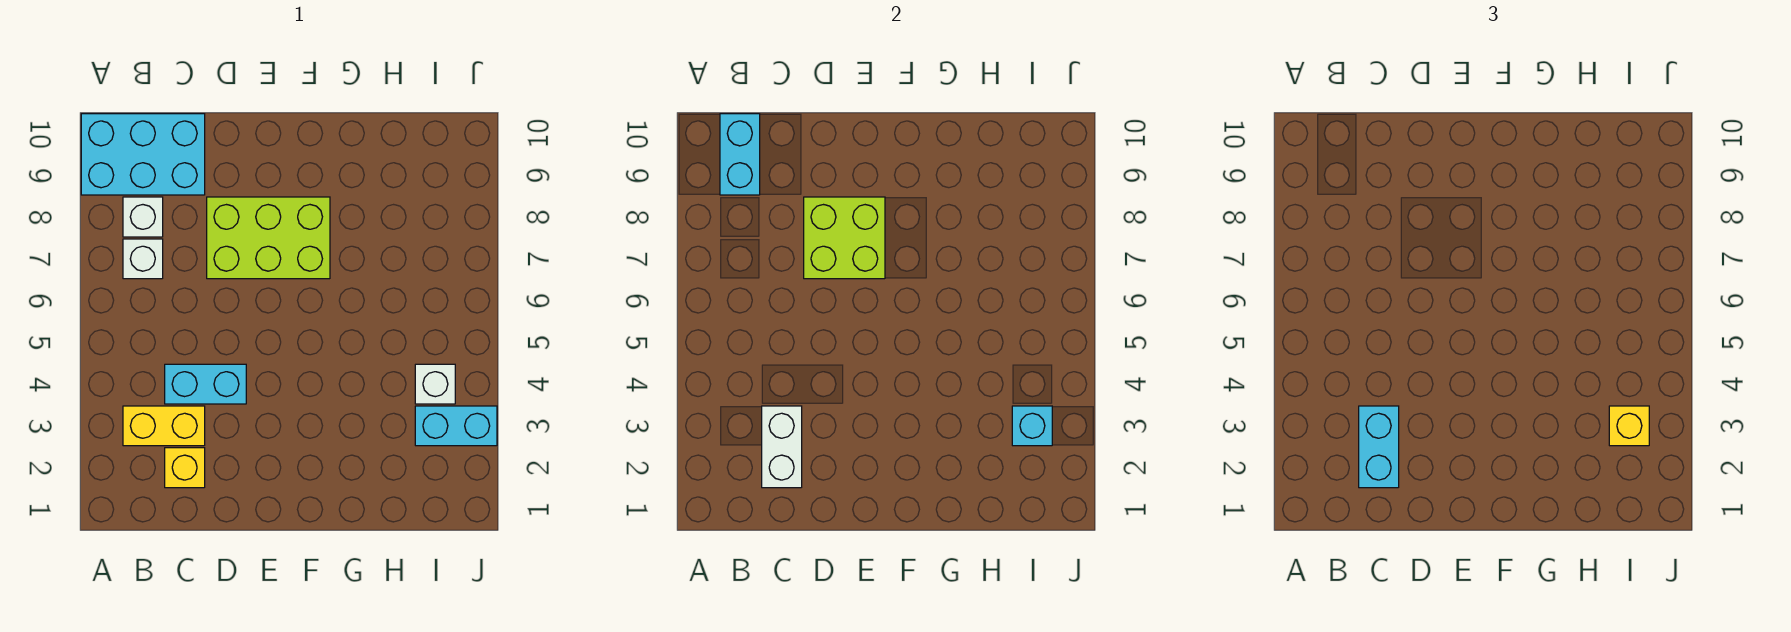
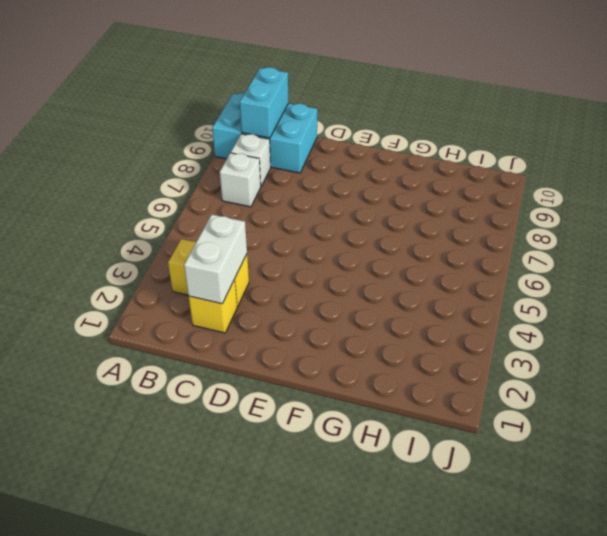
none -> cyan brick C4:D4 level 1
none -> lime brick D7:F8 level 1
none -> cyan brick I3:J3 level 1

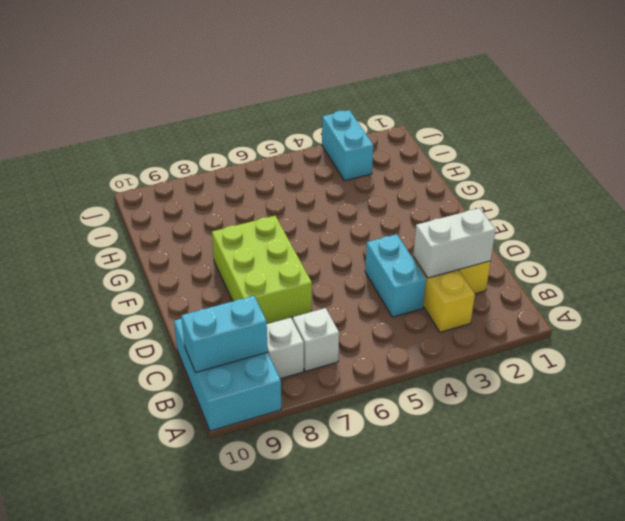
none -> white brick I4 level 1
none -> lime brick D7:E8 level 2
none -> cyan brick I3 level 2

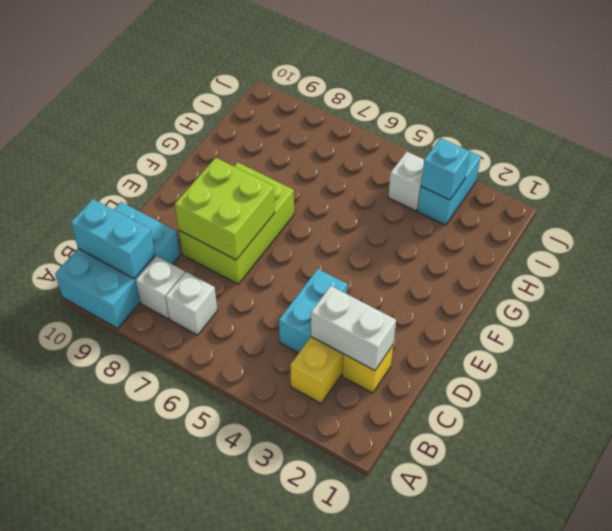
none -> cyan brick C2:C3 level 3
none -> yellow brick I3 level 3

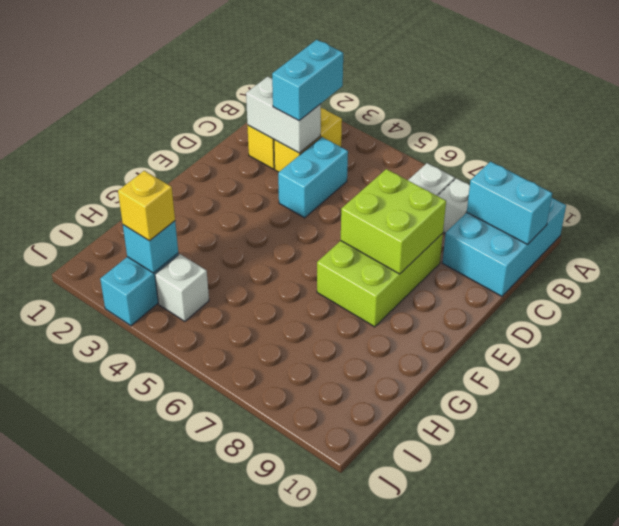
cyan brick B3:C3 level 3 -> cyan brick C2:C3 level 3

